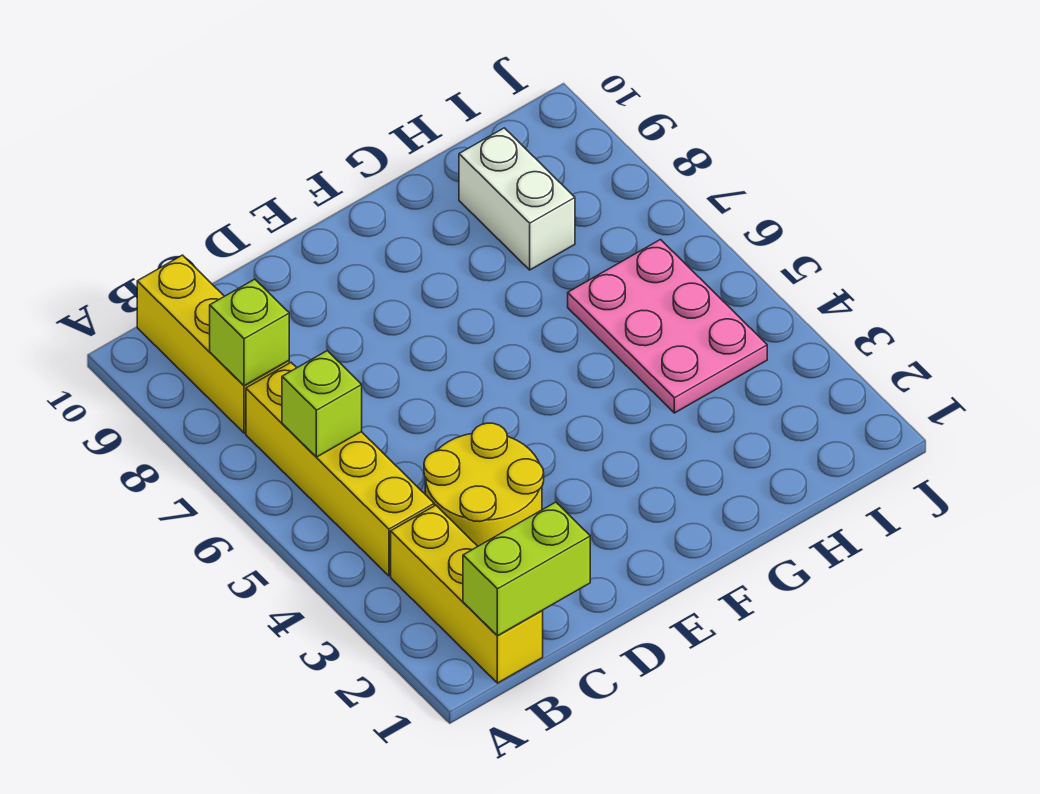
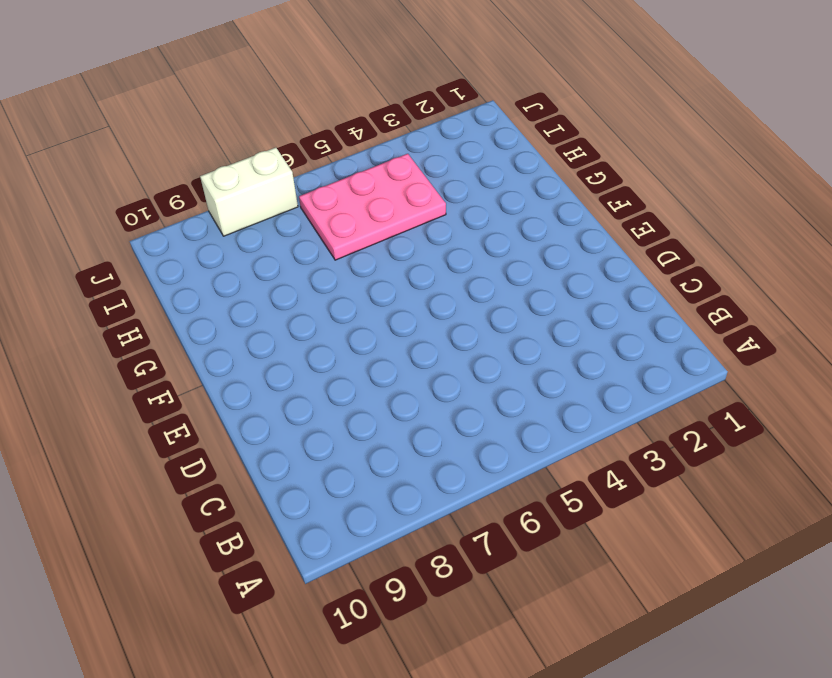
white brick J7:J8 level 1 -> white brick H8:H9 level 1
none -> yellow brick B1:B3 level 1
none -> yellow brick B4:B7 level 1

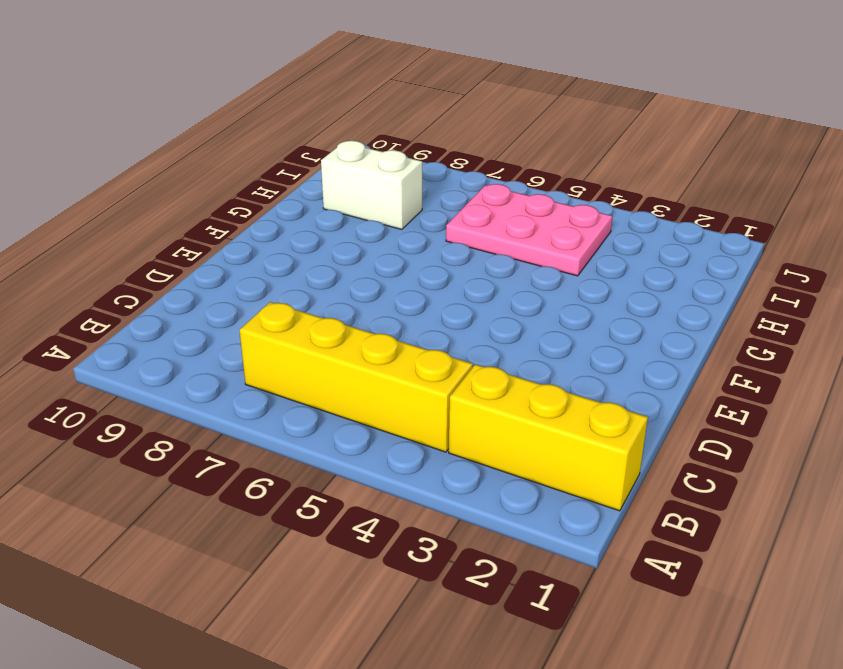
none -> yellow brick B8:B10 level 1
none -> yellow round brick C3:D4 level 1

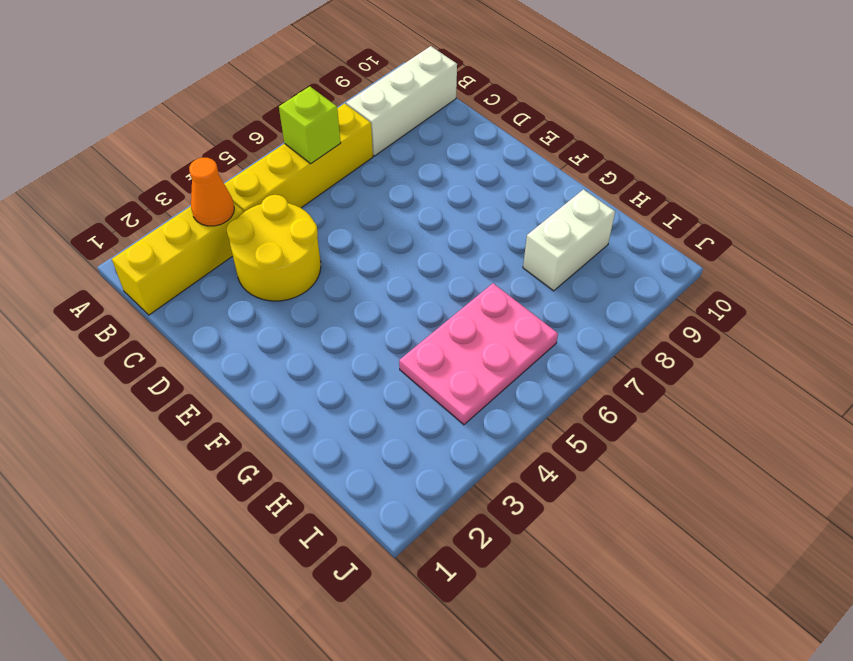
orange cone B3 level 2 -> none
white brick B8:B10 level 1 -> yellow brick B8:B10 level 1
none -> lime brick B1:C1 level 2
none -> lime brick B8 level 2

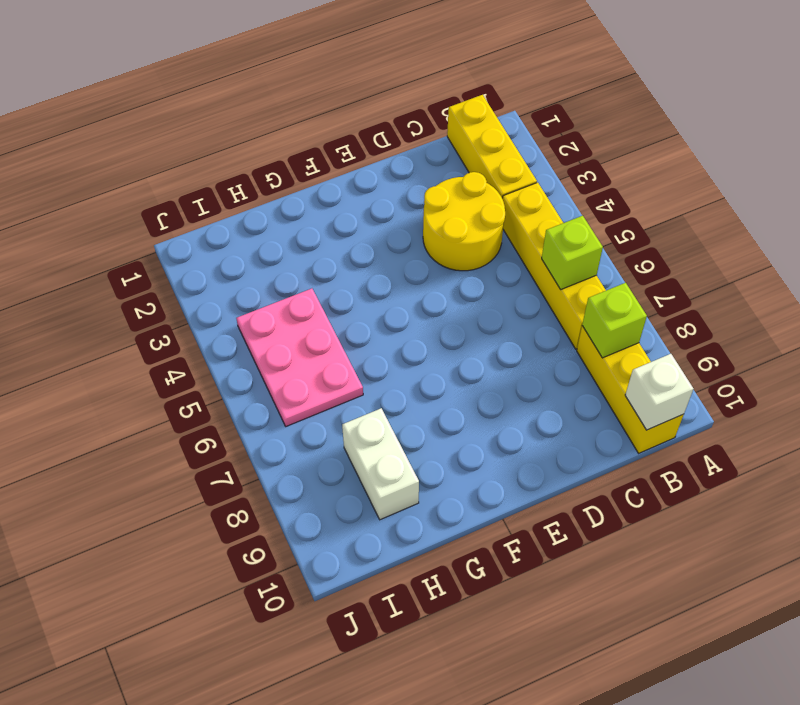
white brick B10 level 2 -> none
none -> lime brick B1:C1 level 2

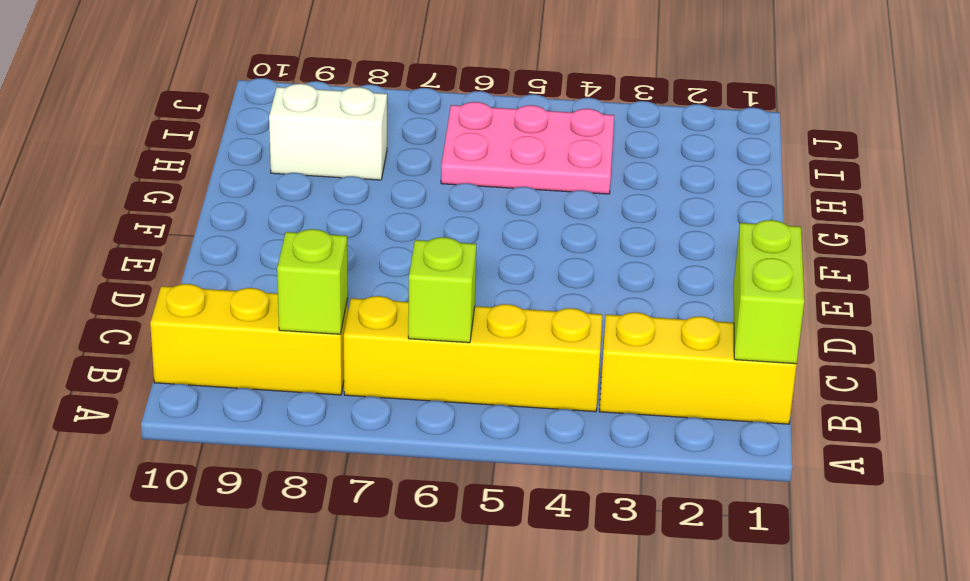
none -> yellow round brick C3:D4 level 1

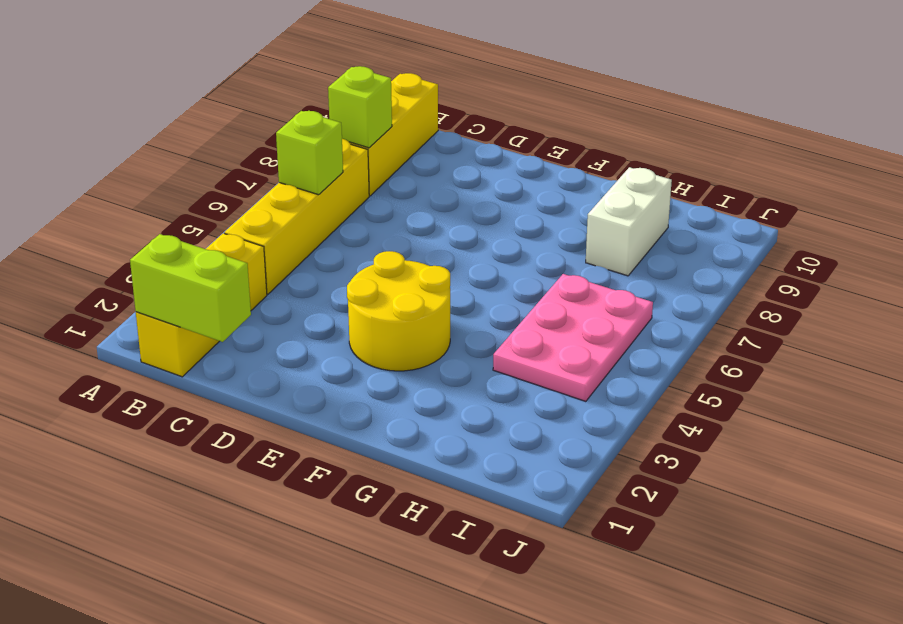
yellow round brick E3:F4 level 1 -> yellow round brick C3:D4 level 1

